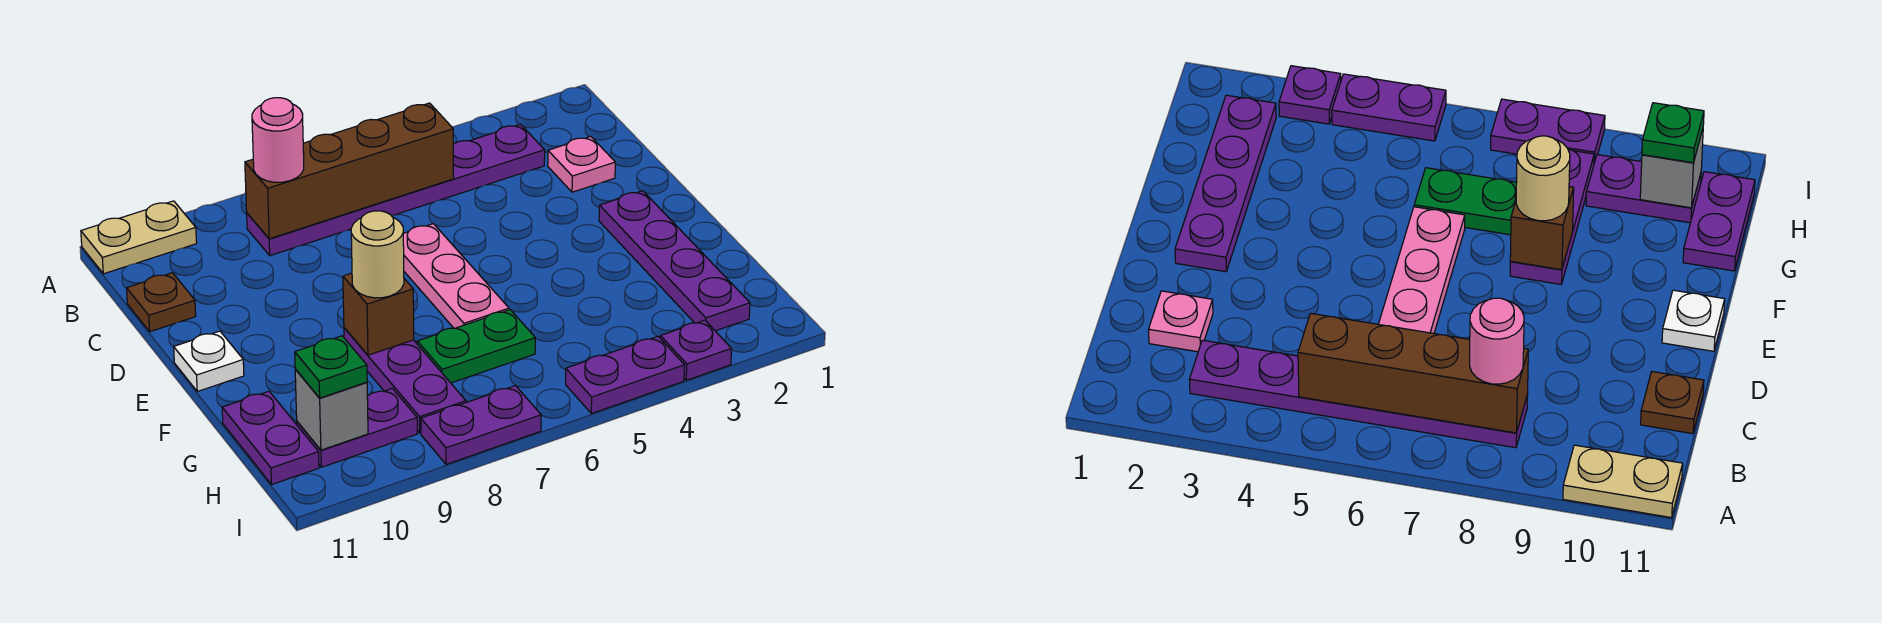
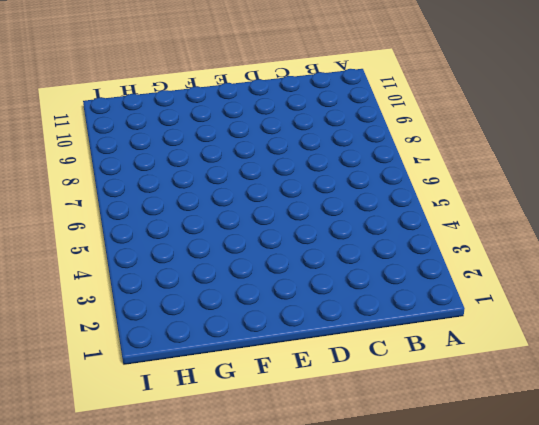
none -> tan plate A10:A11 level 1
none -> purple plate B3:B8 level 1
none -> pink plate C2 level 1

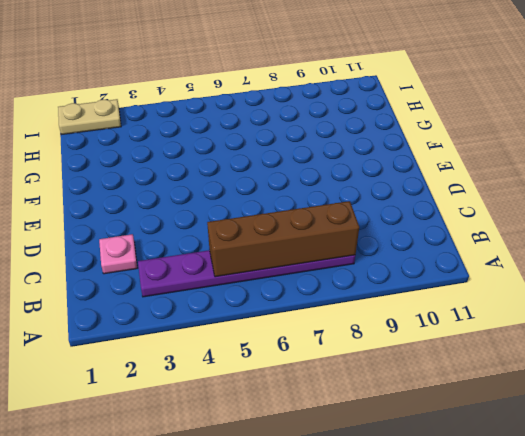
tan plate I1:I2 level 1 -> tan plate A10:A11 level 1
none -> brown plate C11 level 1
none -> pink plate D6:F6 level 1
none -> purple plate E2:H2 level 1

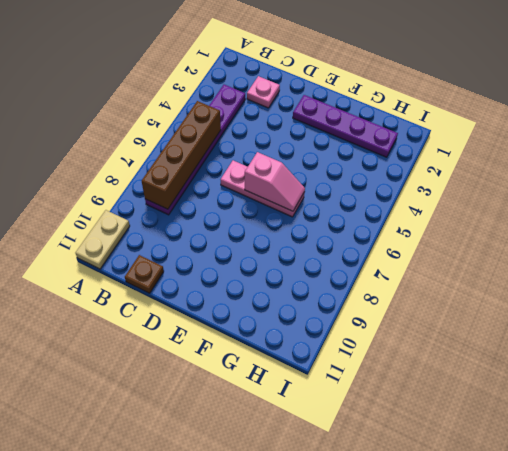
pink slope E6:F6 level 2 top E -> none
none -> white plate E11 level 1
none -> purple plate F8:H8 level 1
none -> green plate G6:G7 level 1

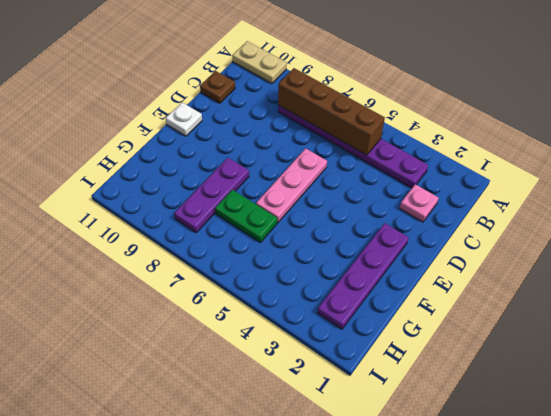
none -> purple plate G11:H11 level 1
none -> purple plate H9:H10 level 1
none -> purple plate I3 level 1

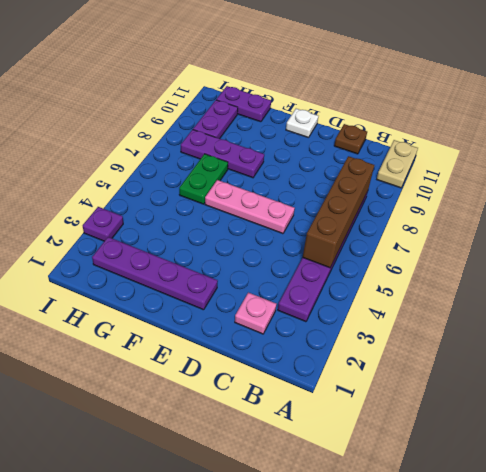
none -> purple plate I4:I5 level 1
none -> purple plate I7:I8 level 1
none -> brown brick F8 level 2

